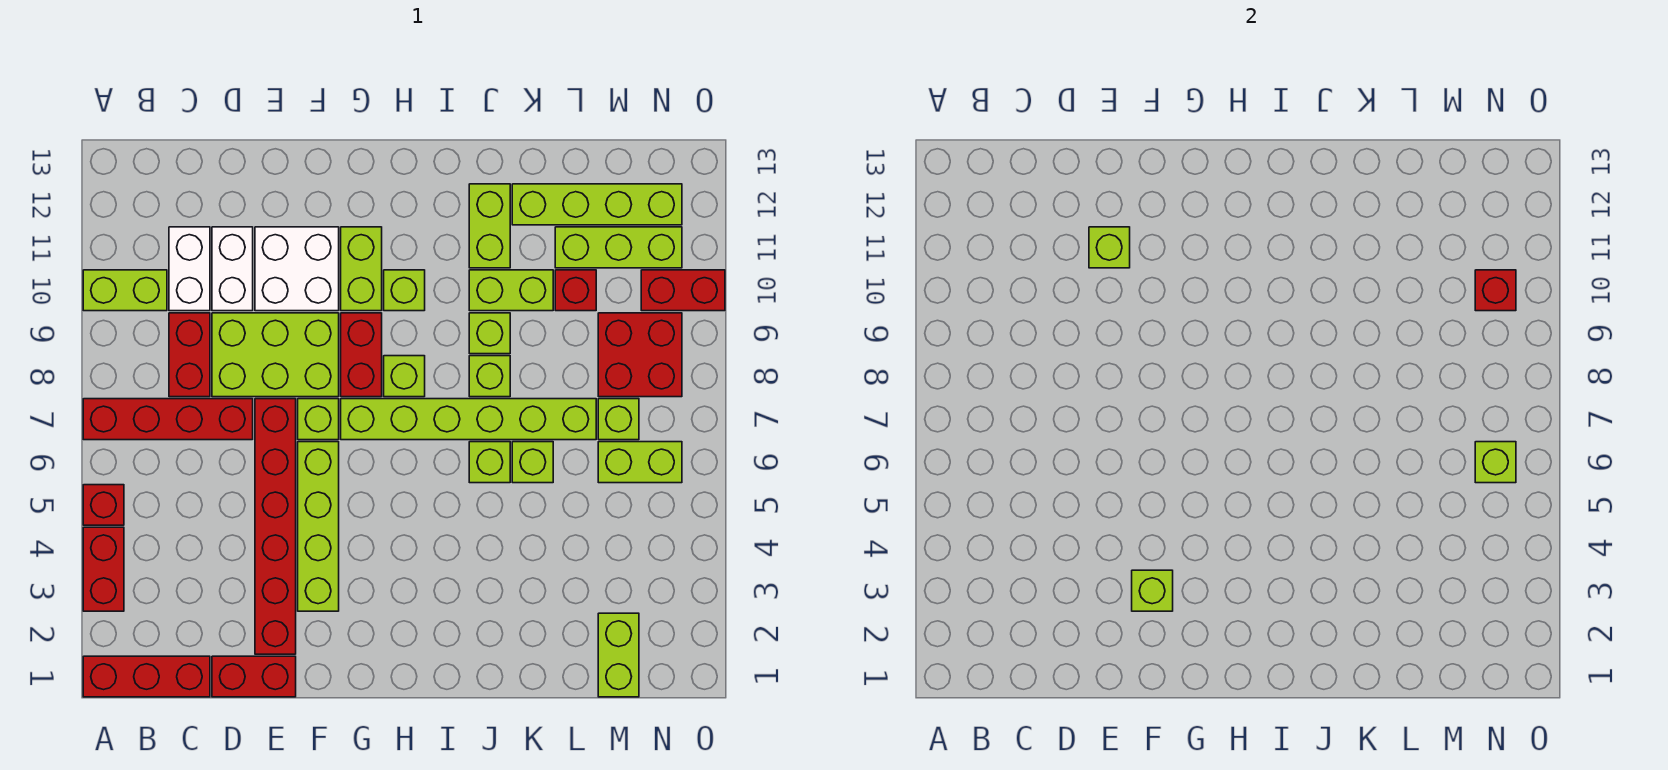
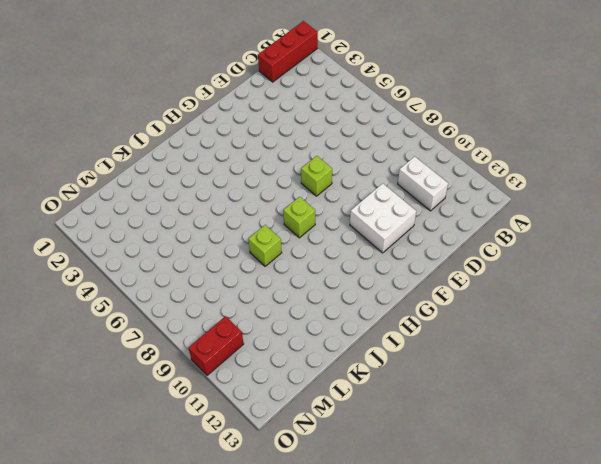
none -> red brick A3:A4 level 1
none -> red brick A5 level 1
none -> red brick A7:D7 level 1
none -> lime brick A10:B10 level 1

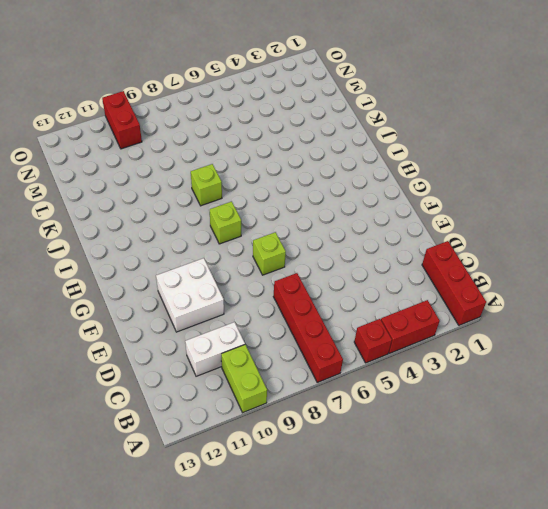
none -> red brick C8:C9 level 1
none -> red brick D1:E1 level 1
none -> lime brick D8:F9 level 1
none -> white brick D10:D11 level 1

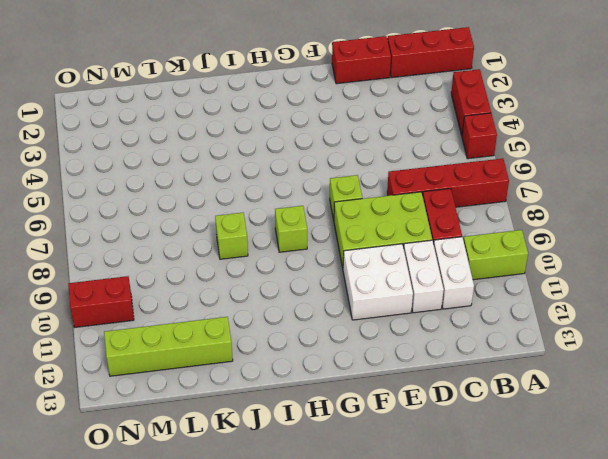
none -> red brick E2:E7 level 1
none -> lime brick F3:F6 level 1
none -> lime brick G7:L7 level 1
none -> red brick G8:G9 level 1

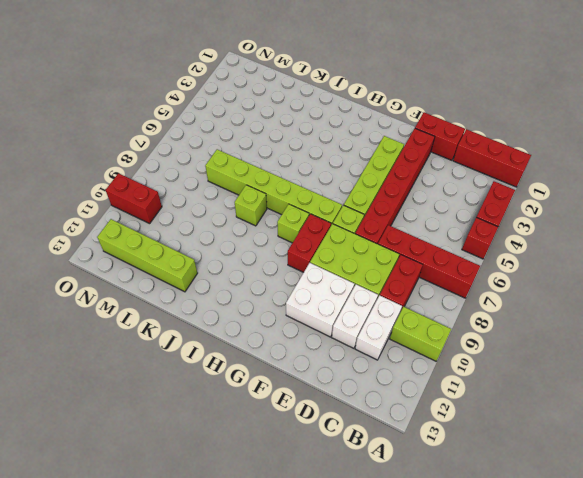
none -> lime brick G10:G11 level 1
none -> lime brick H10 level 1
none -> lime brick J6 level 1
none -> lime brick J9 level 1

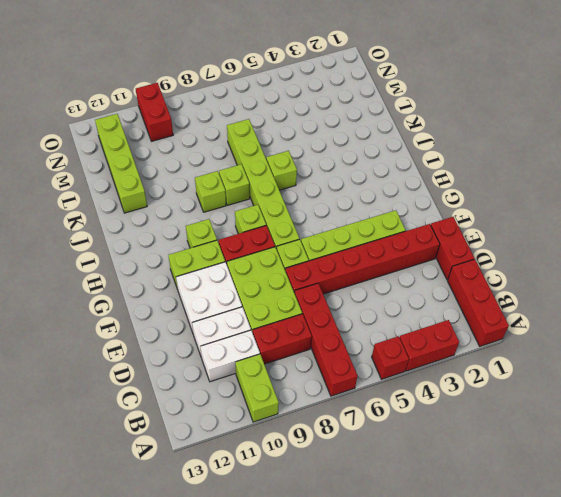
none -> lime brick J10:K10 level 1
none -> lime brick J11:J12 level 1
none -> lime brick K6 level 1
none -> red brick L10 level 1

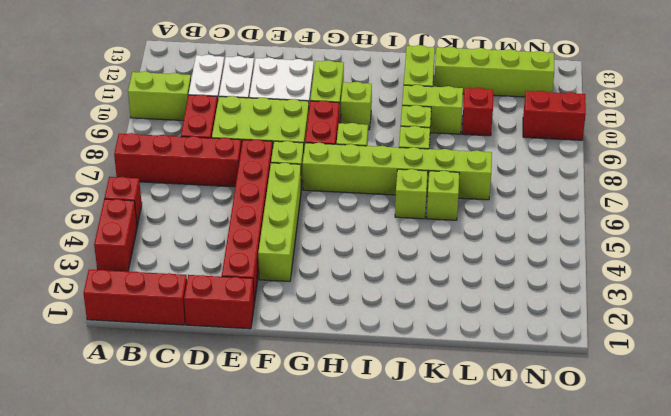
none -> lime brick L11:N11 level 1
none -> lime brick M1:M2 level 1
none -> lime brick M6:N6 level 1
none -> lime brick M7 level 1

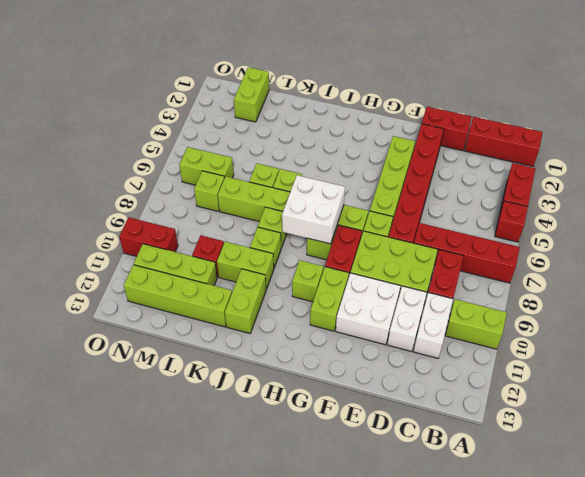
white brick H7:I8 level 2 -> none
none -> red brick M8:N9 level 1
none -> lime brick E11 level 2
none -> lime brick F3 level 2
none -> lime brick N6 level 2

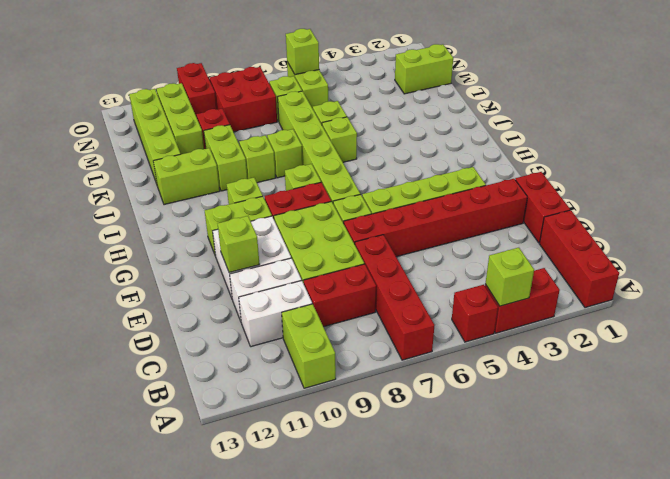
lime brick A4 level 2 -> lime brick F3 level 2
none -> red brick N10 level 2

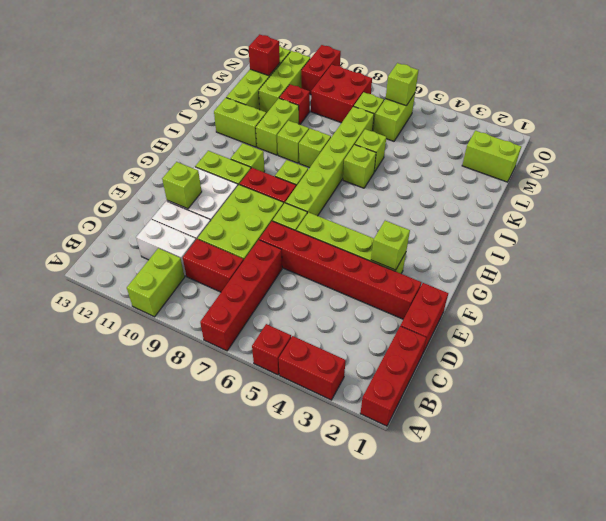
red brick M12 level 2 -> red brick N10 level 2

